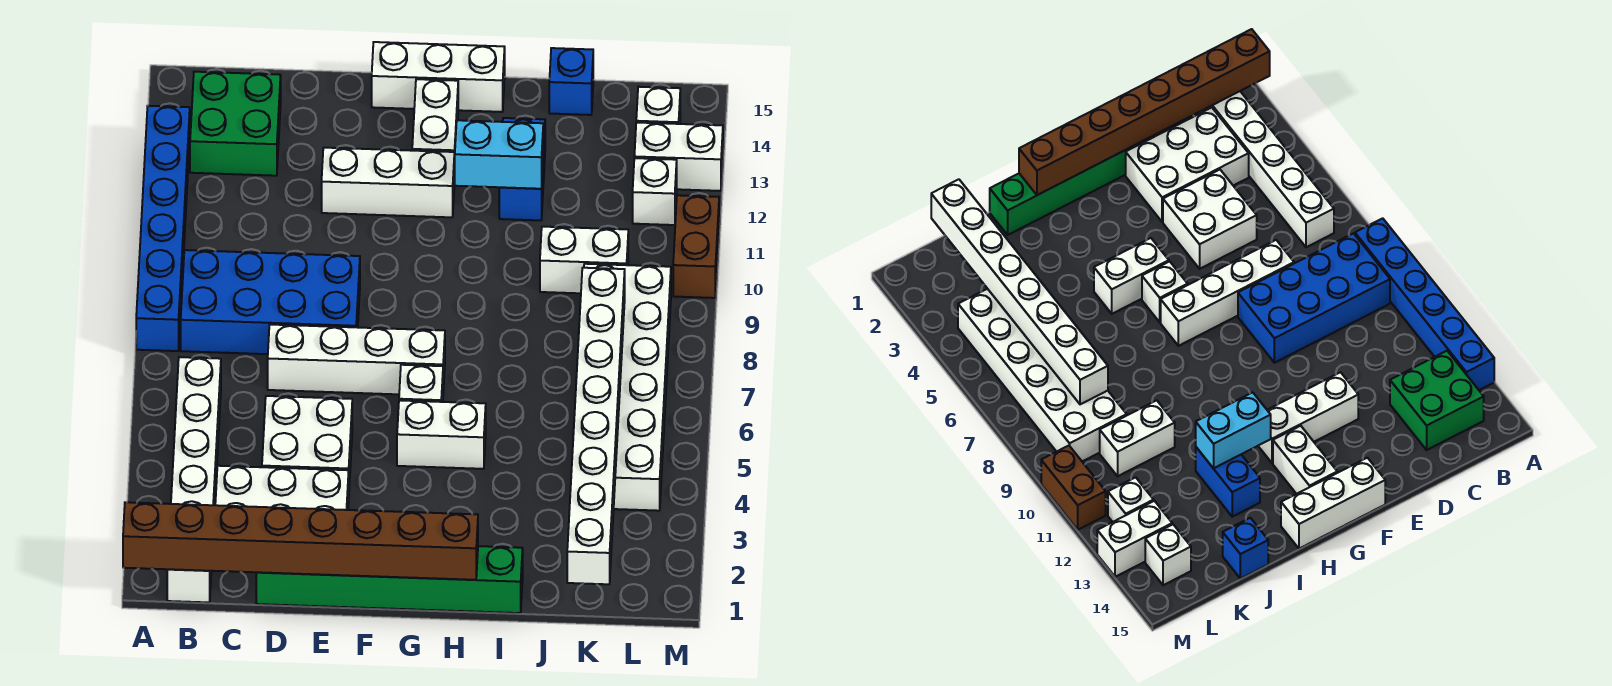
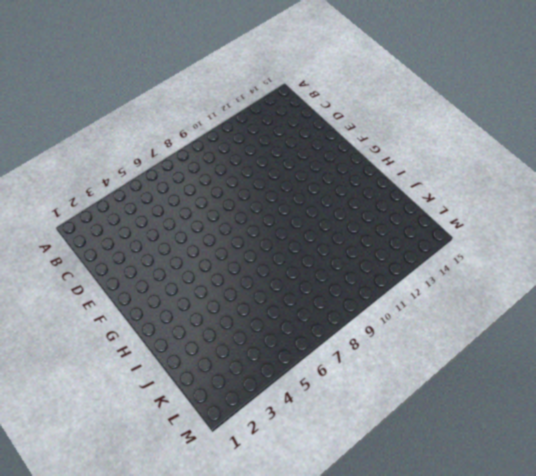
none -> blue brick A8:A13 level 1
none -> white brick B1:B6 level 1
none -> blue brick B8:E9 level 1

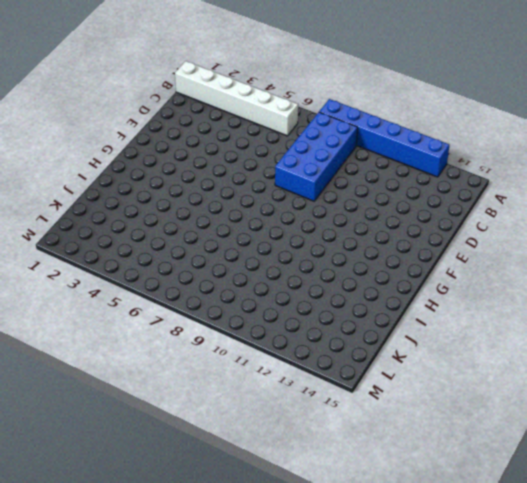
none -> green brick B13:C14 level 1
none -> white brick C2:E3 level 1
none -> green brick D1:I1 level 1

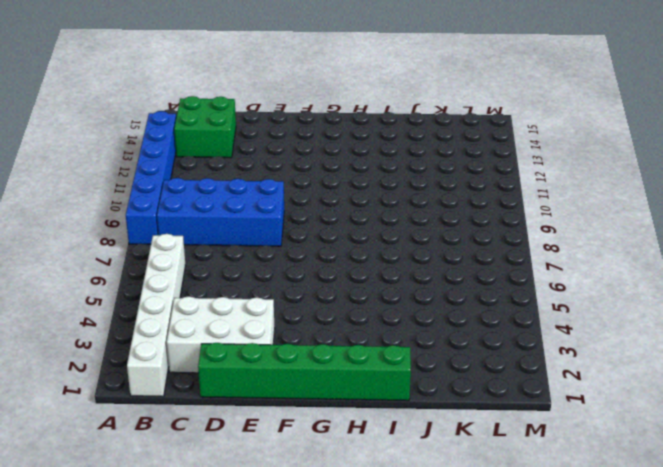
none -> white brick D4:E5 level 1
none -> white brick D7:G7 level 1
none -> white brick E12:G12 level 1

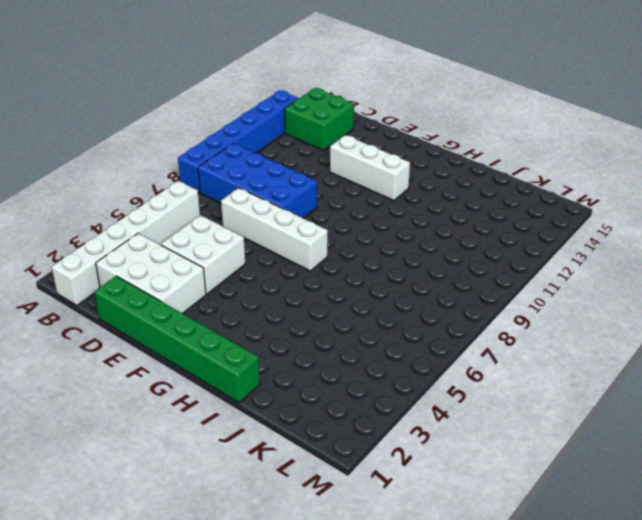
none -> white brick F15:H15 level 1
none -> white brick G5:H5 level 1
none -> white brick G6 level 1

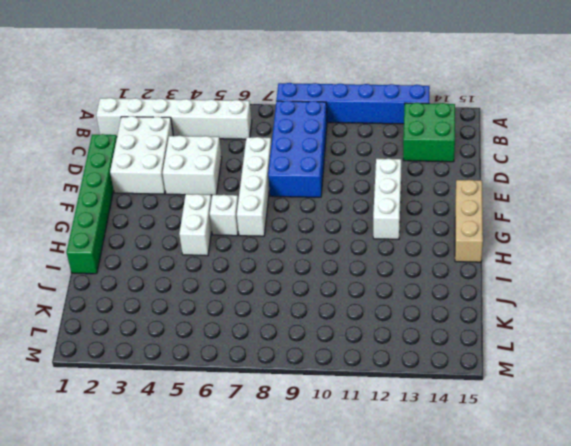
tan brick F15:H15 level 1 -> white brick F15:H15 level 1
none -> white brick G13:G14 level 1
none -> blue brick I12:I13 level 1
none -> white brick J10:K10 level 1

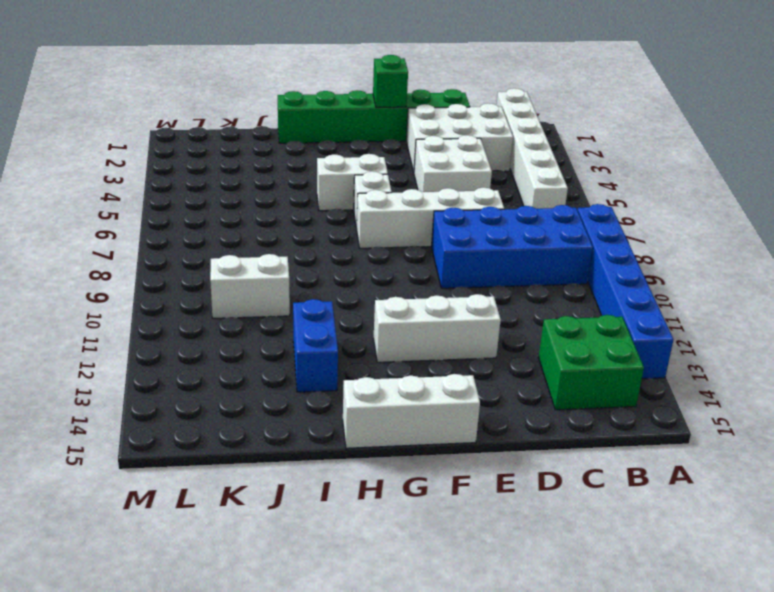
green brick F1 level 2 -> brown brick A1:H1 level 2
none -> white brick G13:G14 level 1
none -> blue brick J15 level 1
none -> white brick K4:L9 level 1

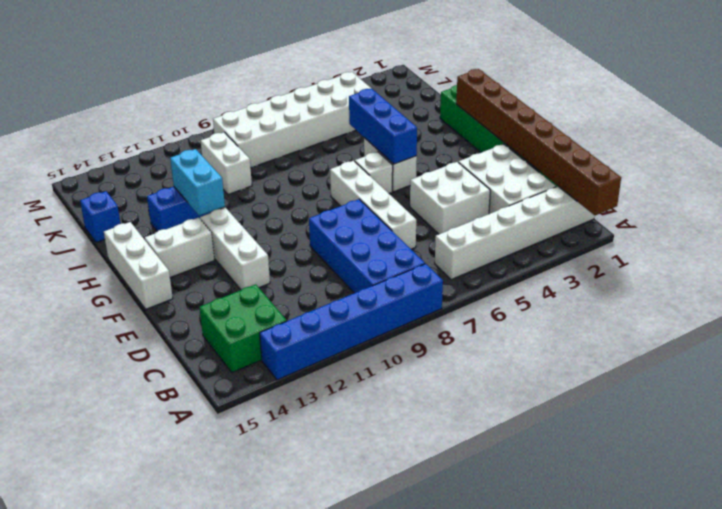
blue brick G5:I5 level 2 -> none
none -> white brick L12 level 1
none -> white brick L13:M13 level 1
none -> white brick L14 level 1

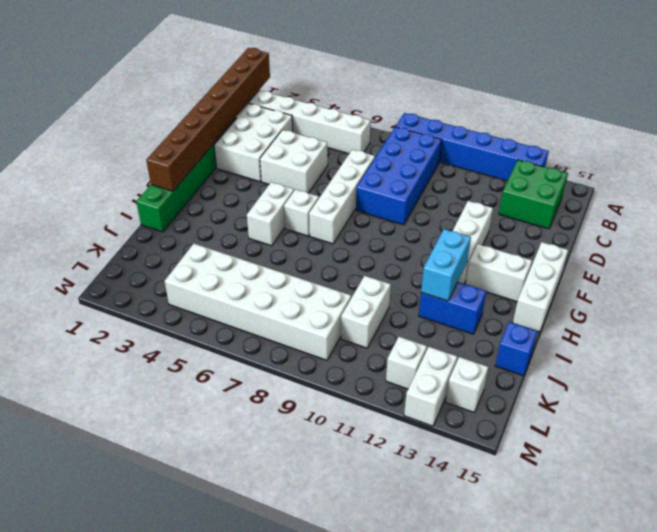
none -> brown brick M10:M11 level 1
none -> white brick K1:K8 level 2

